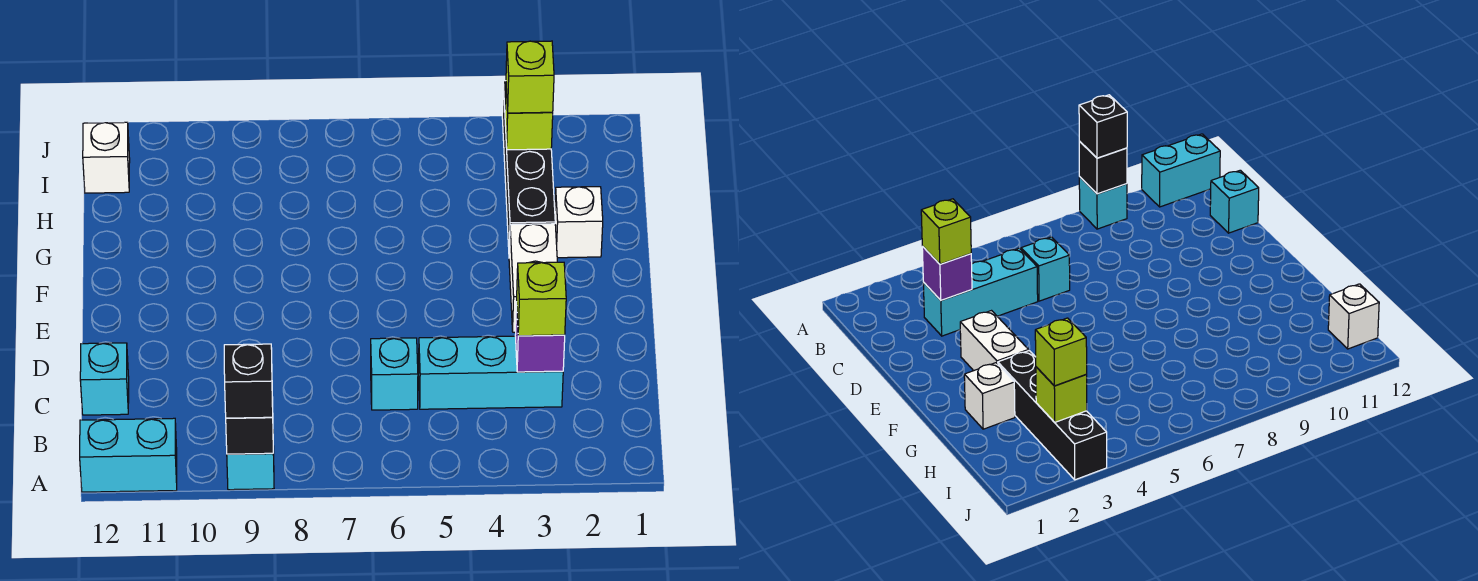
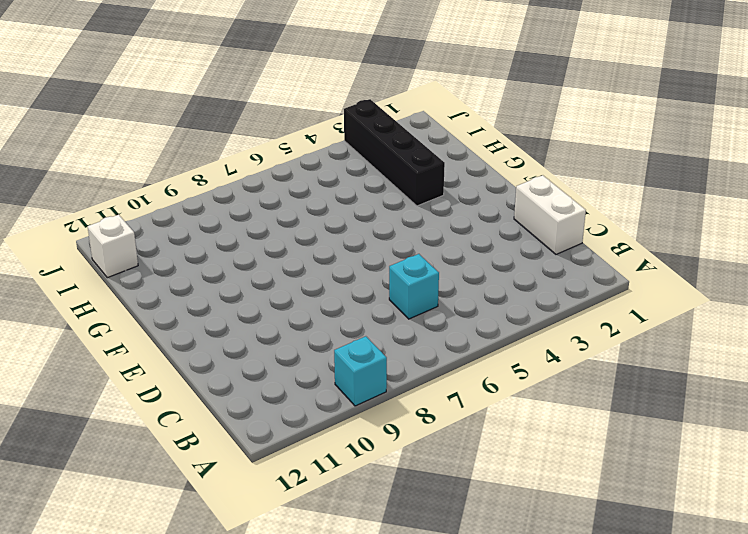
white brick C1:D1 level 1 -> white brick E3:F3 level 1
none -> cyan brick A11:A12 level 1
none -> cyan brick C3:C5 level 1
none -> cyan brick C12 level 1

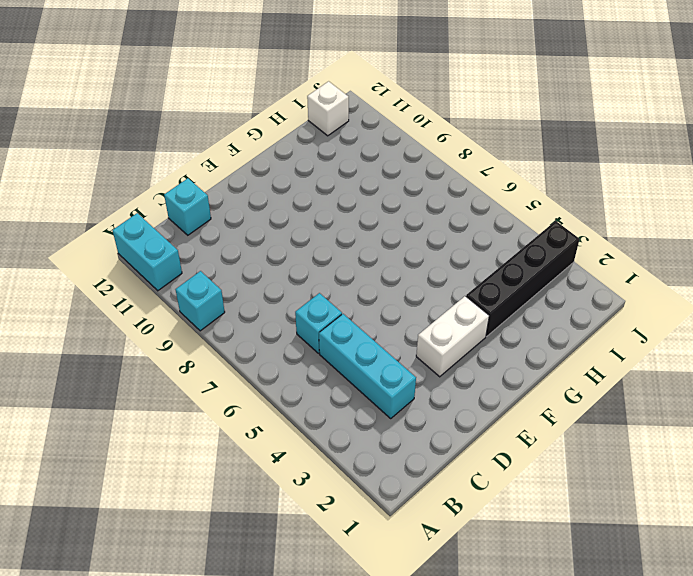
none -> white brick G2 level 1
none -> black brick A9 level 2
none -> purple brick C3 level 2

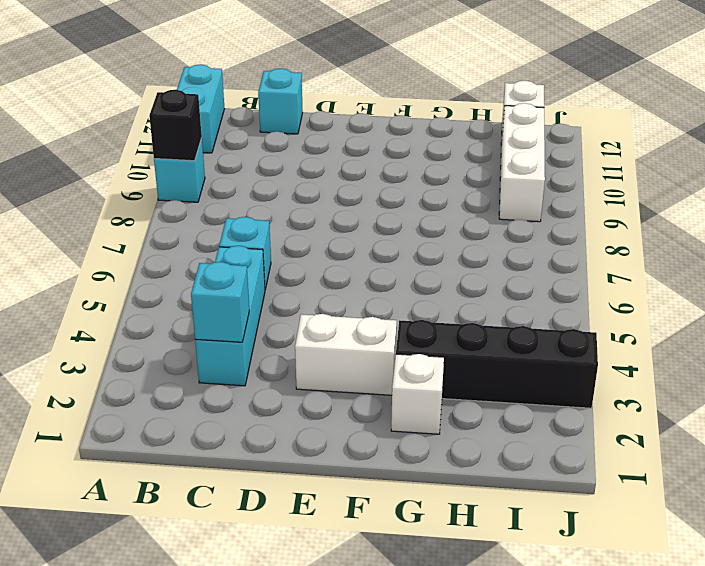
cyan brick C3 level 2 -> purple brick C3 level 2
white brick I9:I11 level 1 -> none
none -> lime brick I3 level 2
none -> black brick A9 level 3
none -> lime brick C3 level 3

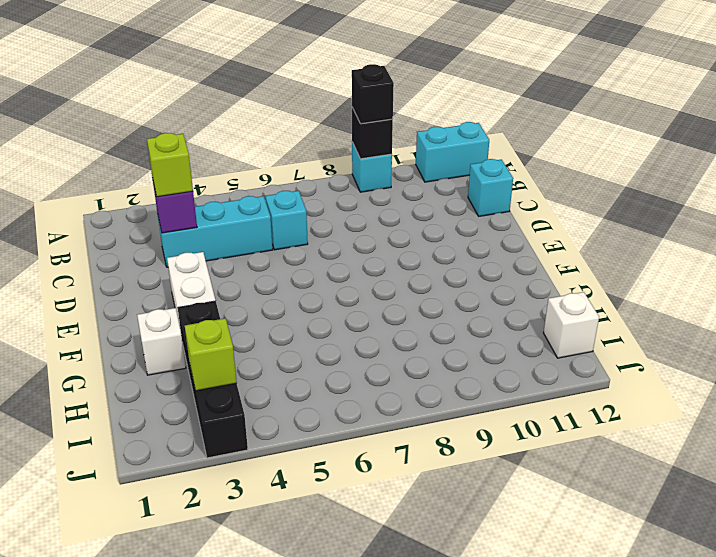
none -> lime brick I3 level 3

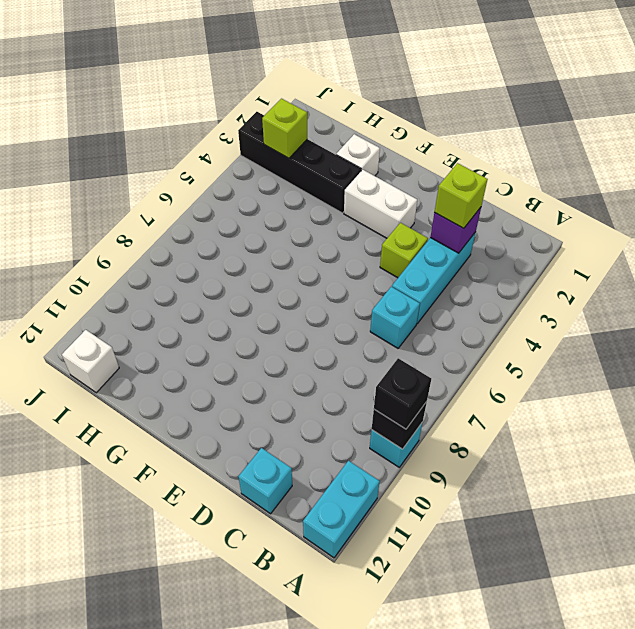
lime brick D4 level 1 -> lime brick I3 level 3

